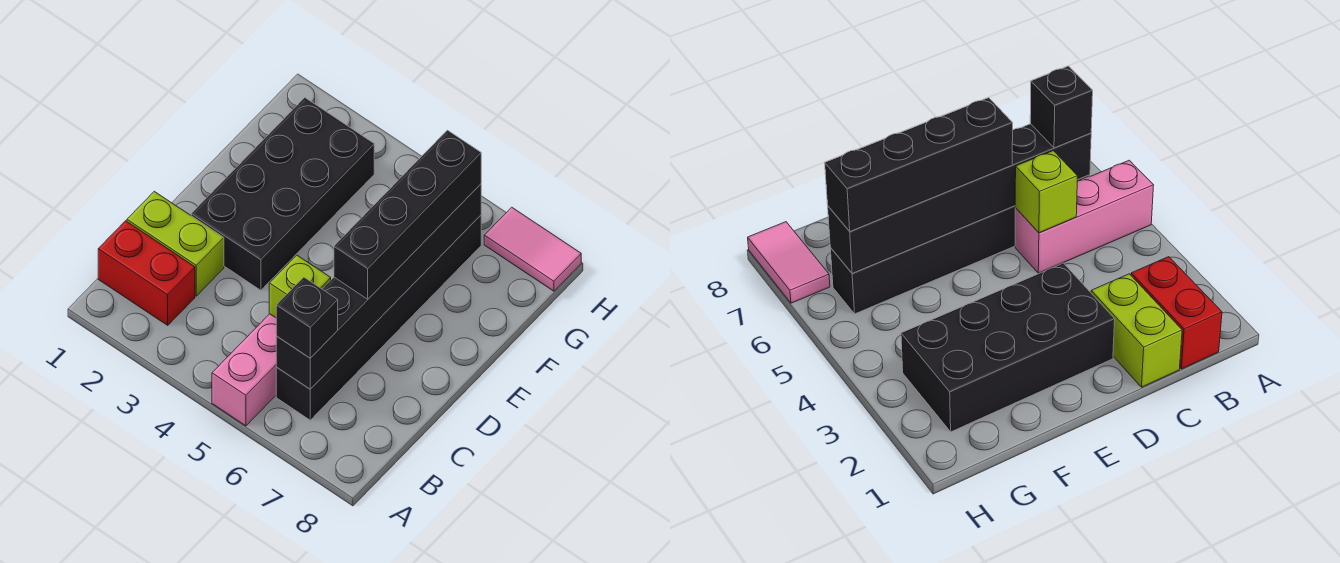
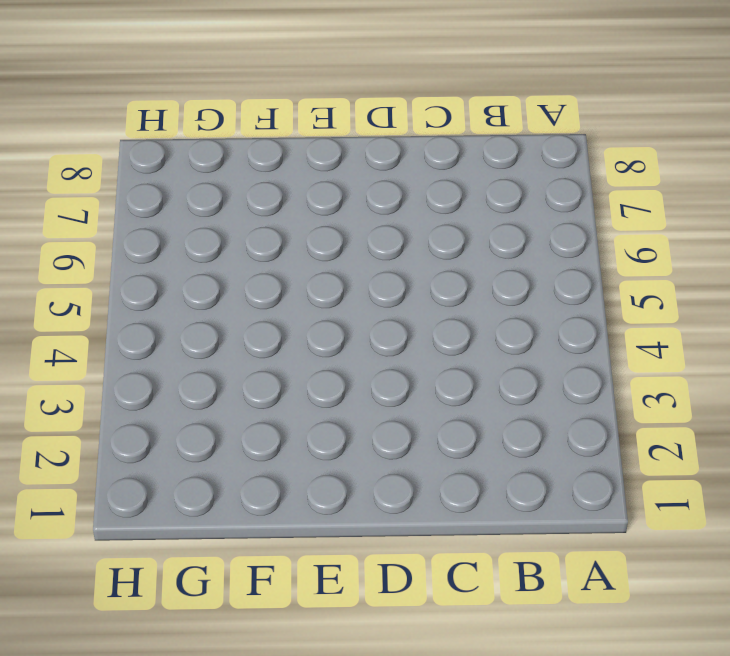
none -> pink brick A5:C5 level 1
none -> red brick B1:B2 level 1

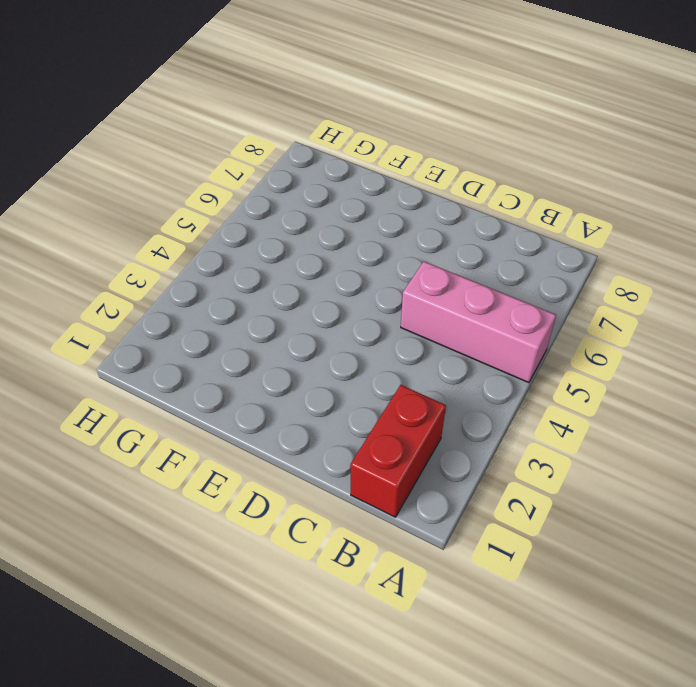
none -> black brick B6:G6 level 1
none -> lime brick C1:C2 level 1

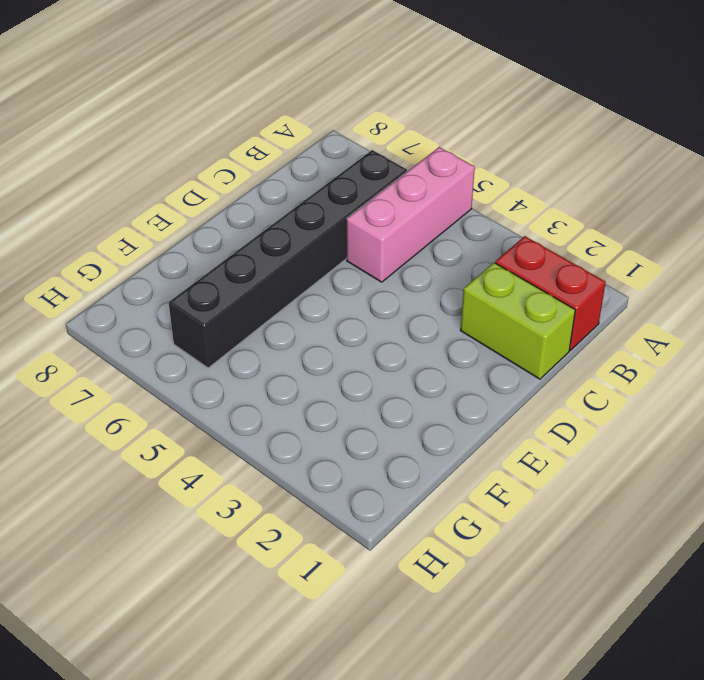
none -> black brick D2:G3 level 1
none -> pink tile H7:H8 level 1

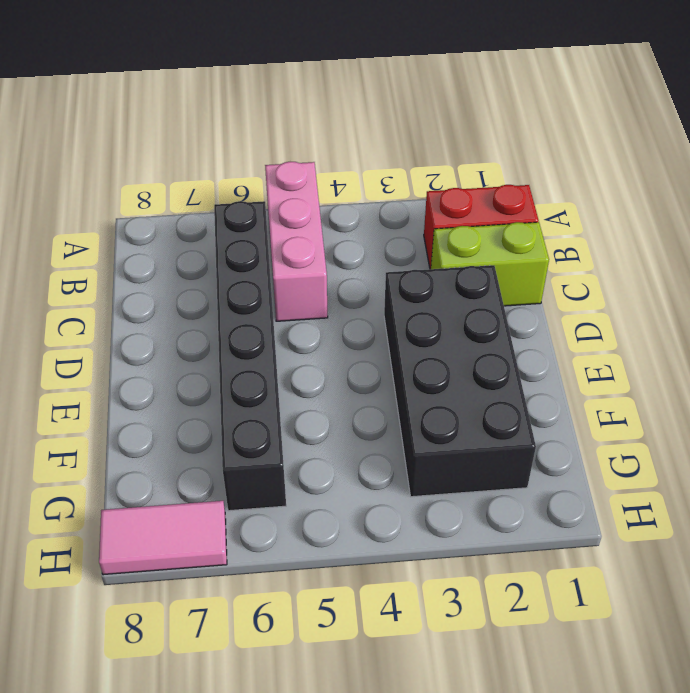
none -> black brick B6:G6 level 2
none -> lime brick C5 level 2

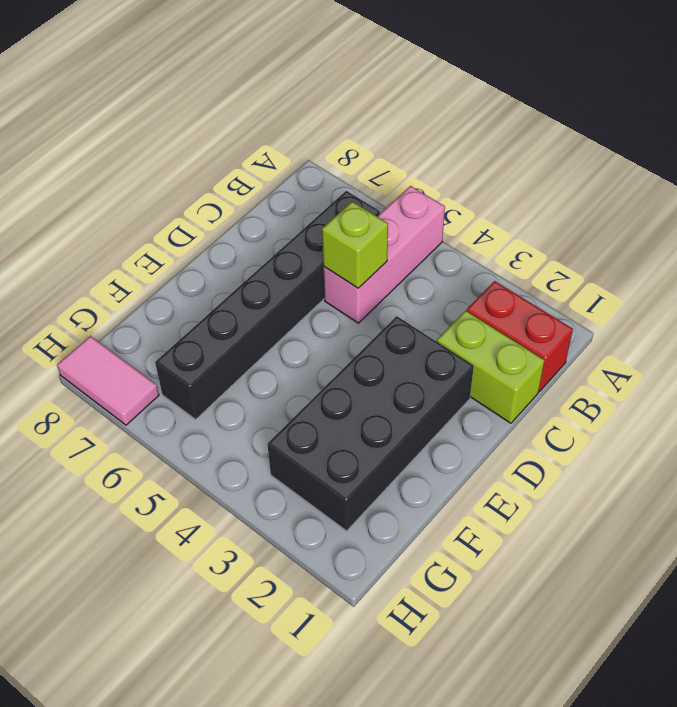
none -> black brick B6:G6 level 2
none -> black brick B6 level 3

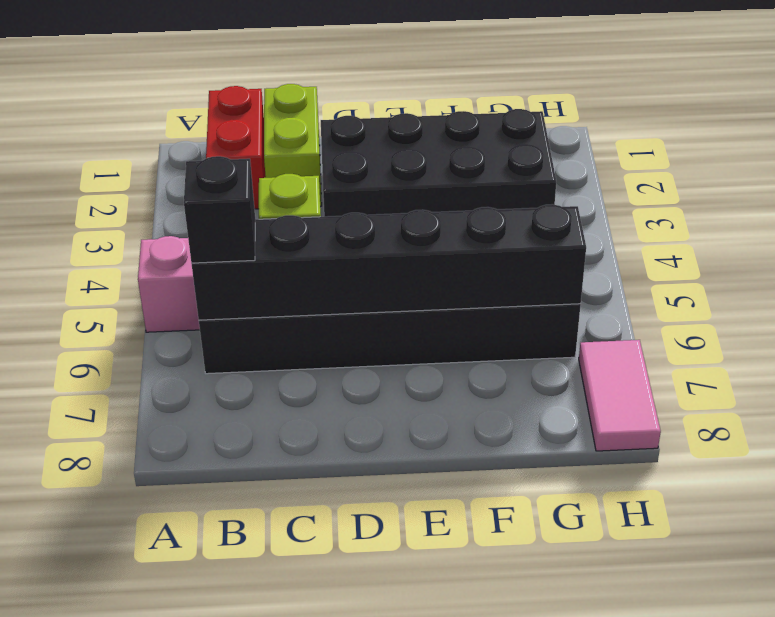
none -> black brick D6:G6 level 3

